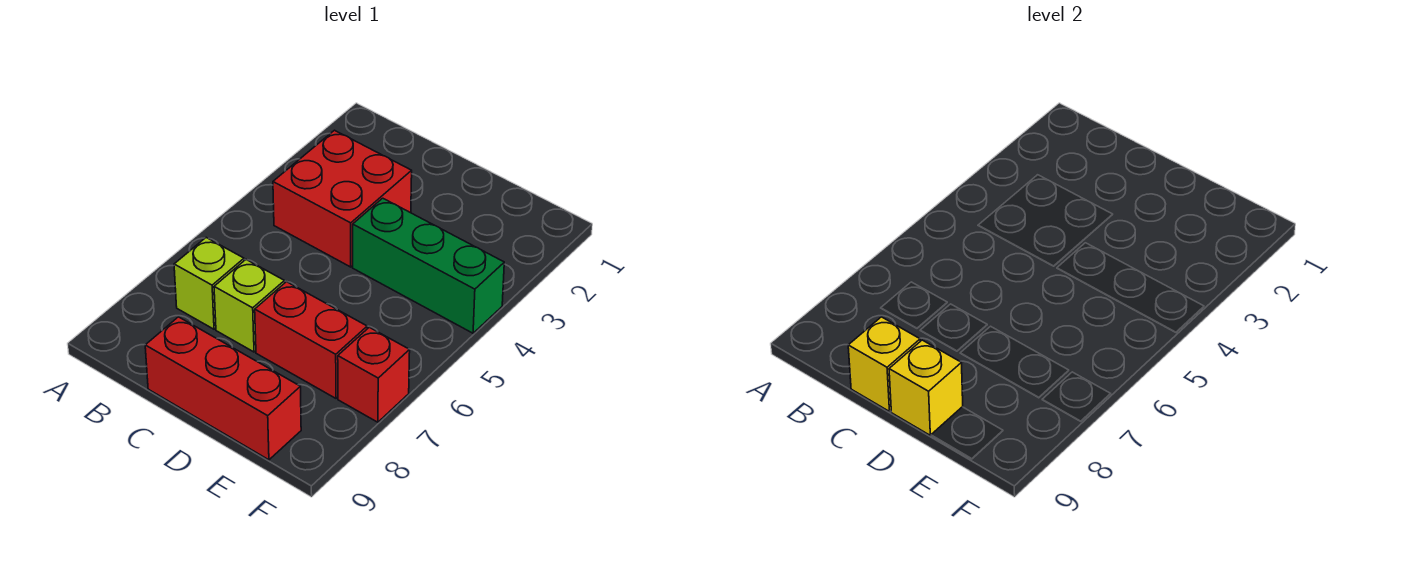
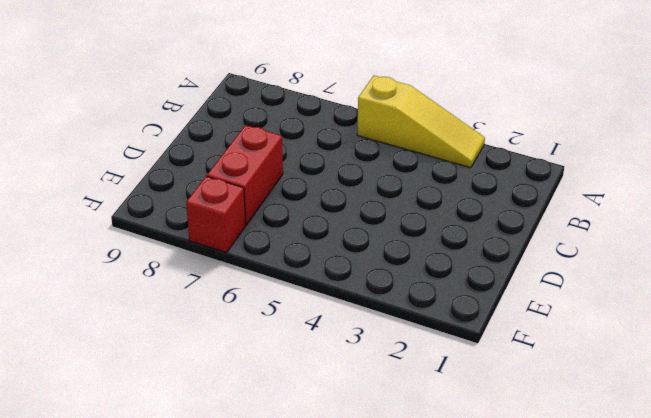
yellow slope A3:A5 level 1 top 5 -> none
none -> red brick B3:C4 level 1
none -> lime brick B7 level 1

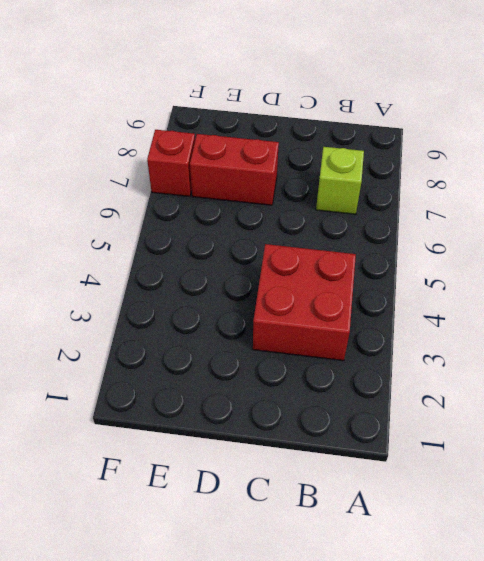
none -> lime brick C7 level 1
none -> red brick C9:E9 level 1

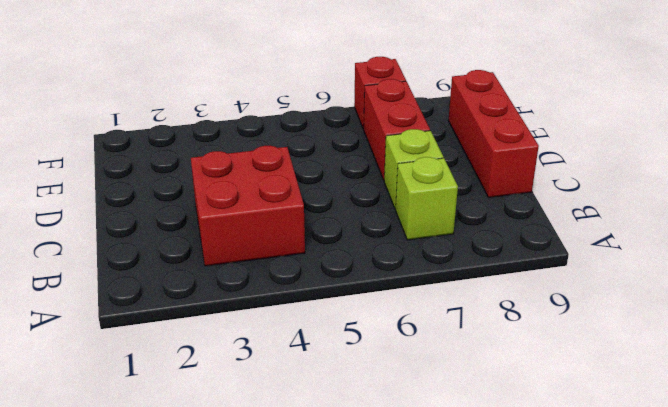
none -> green brick D4:F4 level 1
none -> yellow brick C9 level 2

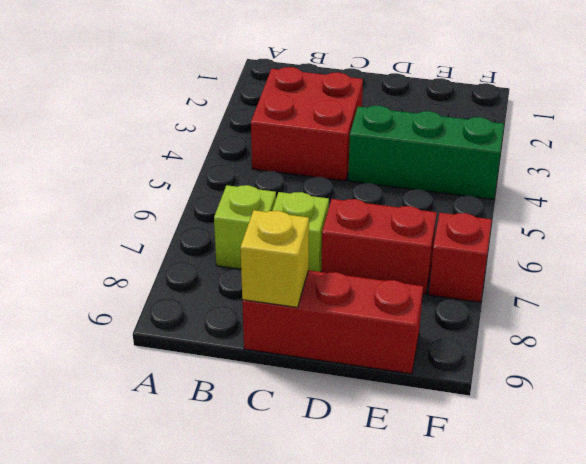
none -> yellow brick D9 level 2

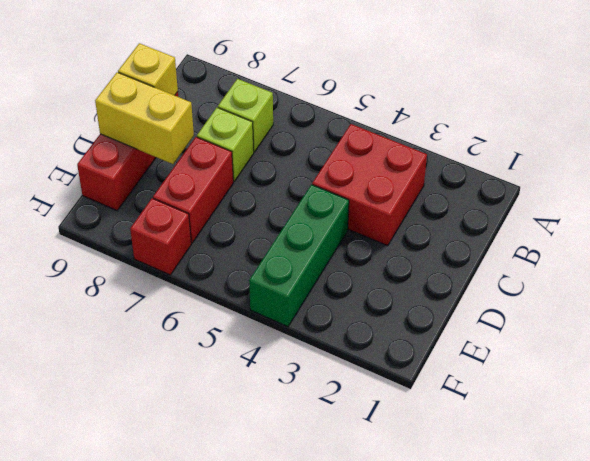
yellow brick D8:D9 level 2 -> yellow brick D9 level 2

